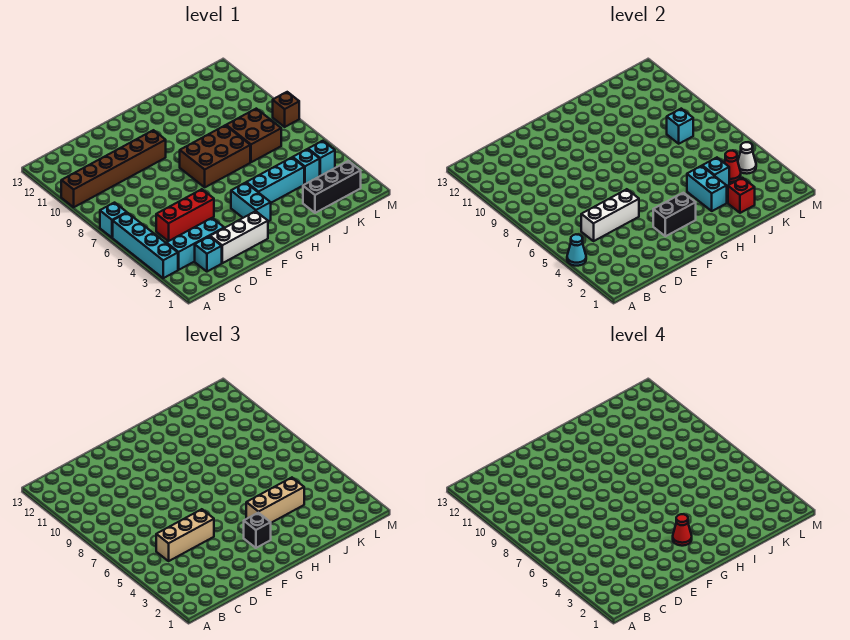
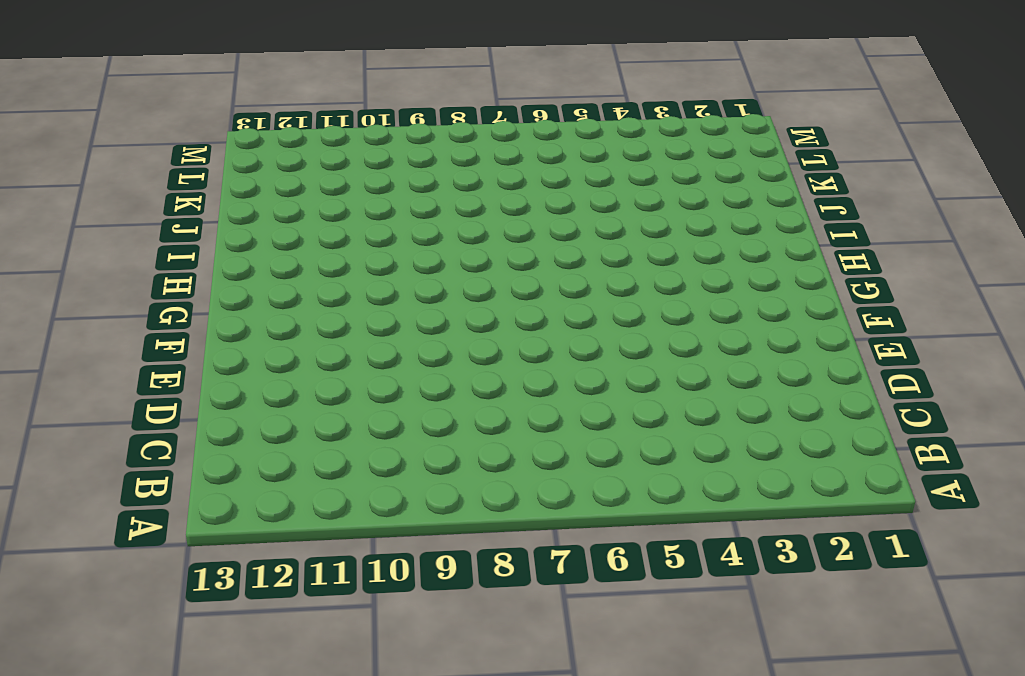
none -> cyan brick A3:A6 level 1
none -> cyan brick A7 level 1
none -> brown brick A10:F10 level 1

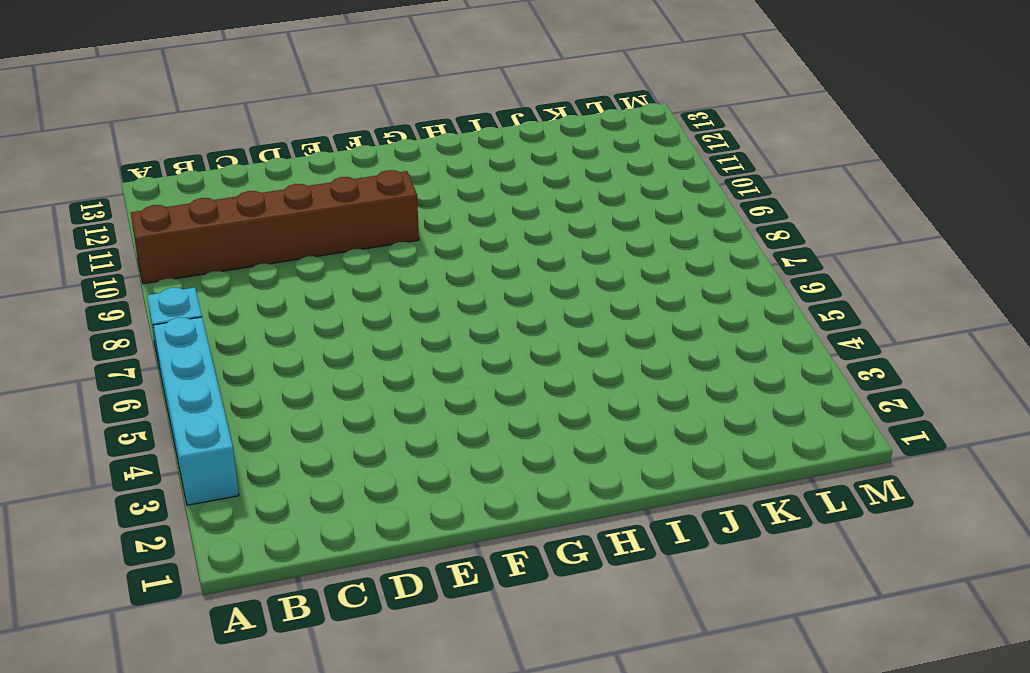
none -> cyan brick B3:D3 level 1
none -> cyan brick C2 level 1
none -> red brick C5:E5 level 1

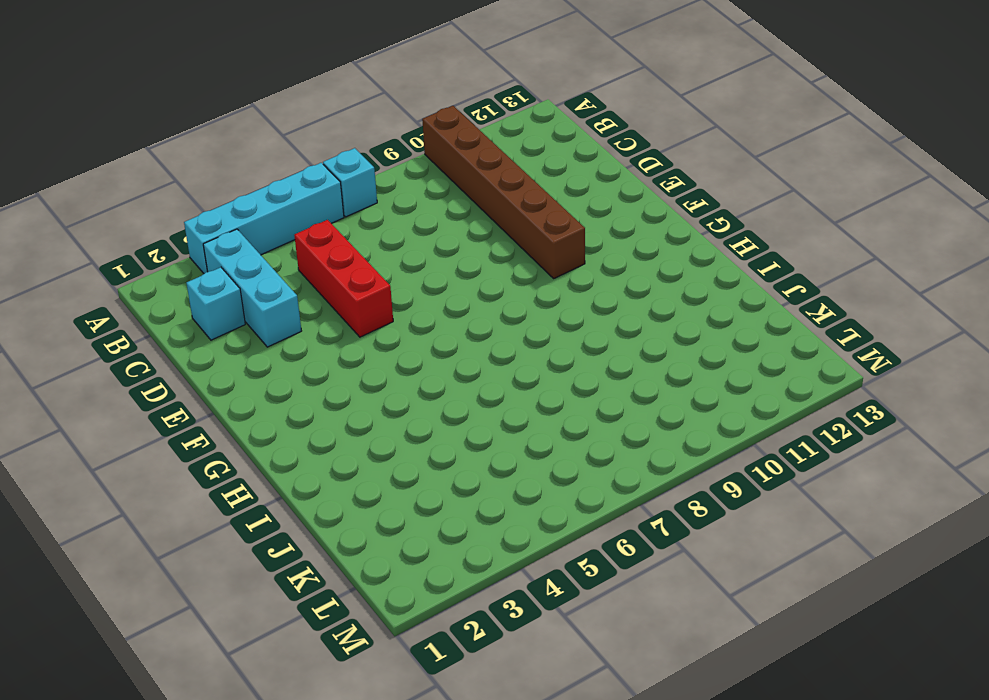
none -> white brick D2:F2 level 1
none -> cyan brick G3:G4 level 1
none -> brown brick G7:I8 level 1

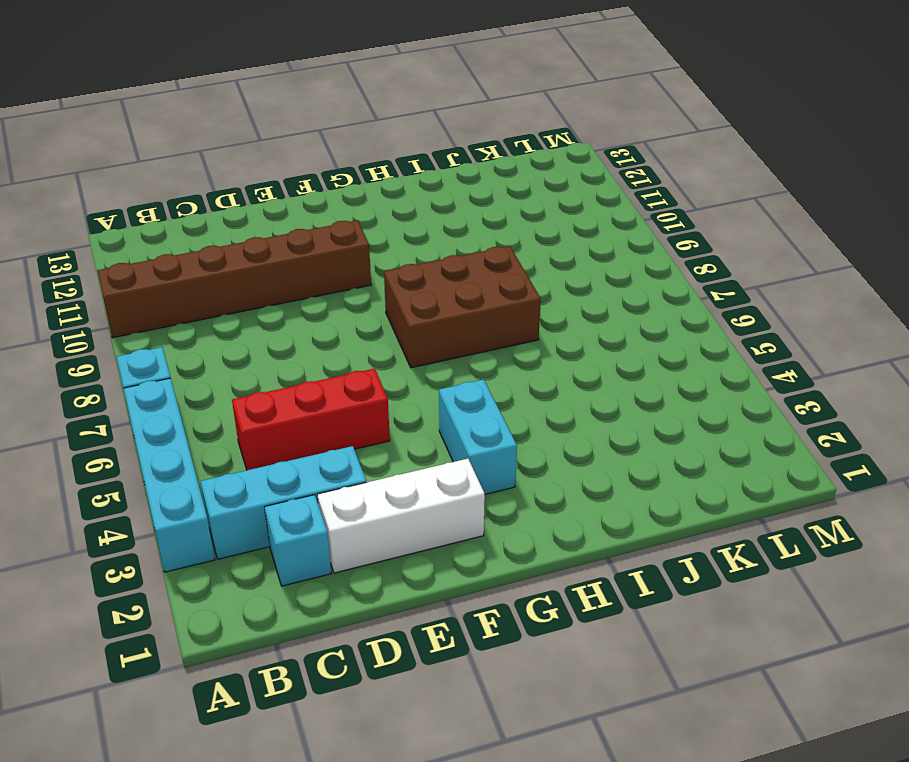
none -> cyan brick H4:J4 level 1
none -> black brick J2:L2 level 1
none -> brown brick J7:K8 level 1

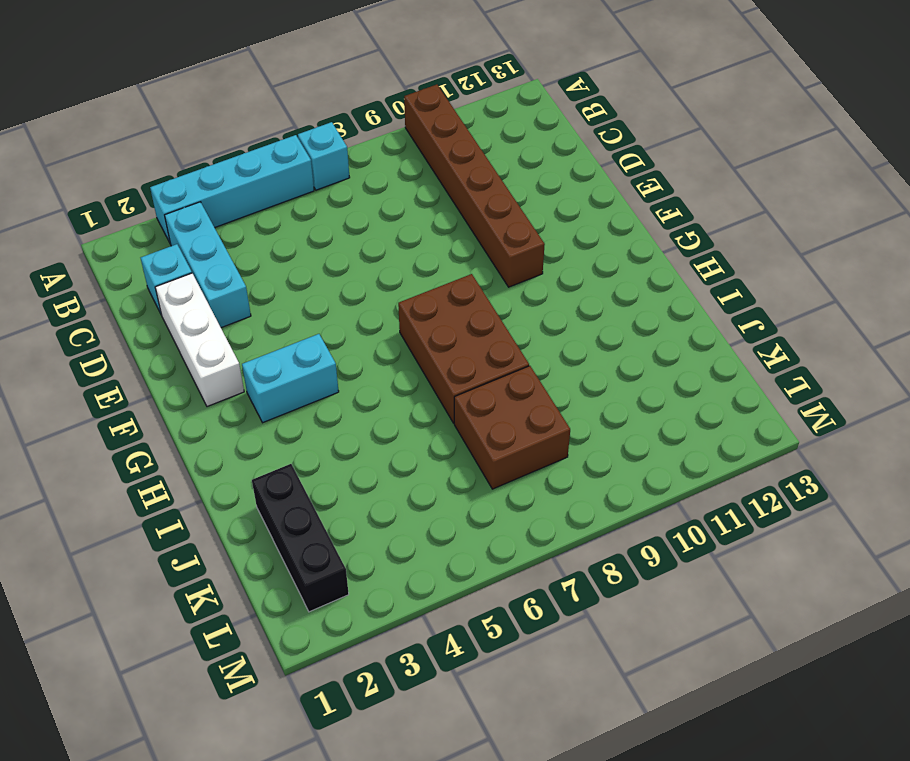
none -> red brick C5:E5 level 1
none -> cyan brick H4:J4 level 1
none -> cyan brick K4 level 1

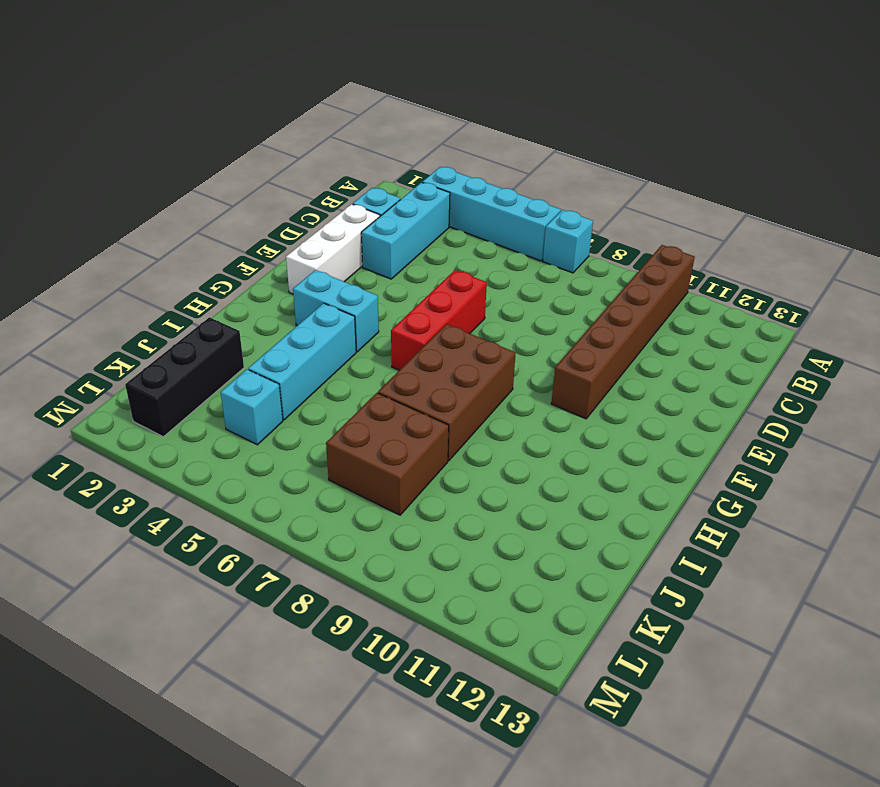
red brick E6:G6 level 1 -> red brick C5:E5 level 1
none -> cyan brick L4 level 1
none -> brown brick M8 level 1
none -> cyan cone A4 level 2

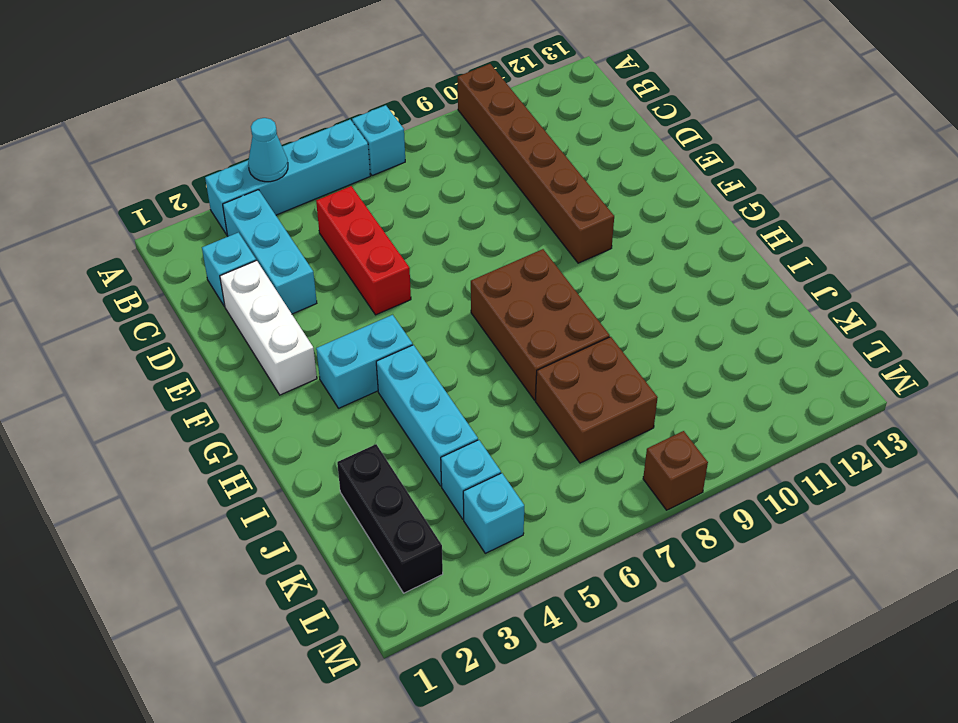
none -> white brick C5:E5 level 2
none -> black brick F3:G3 level 2
none -> cyan brick I3:I4 level 2

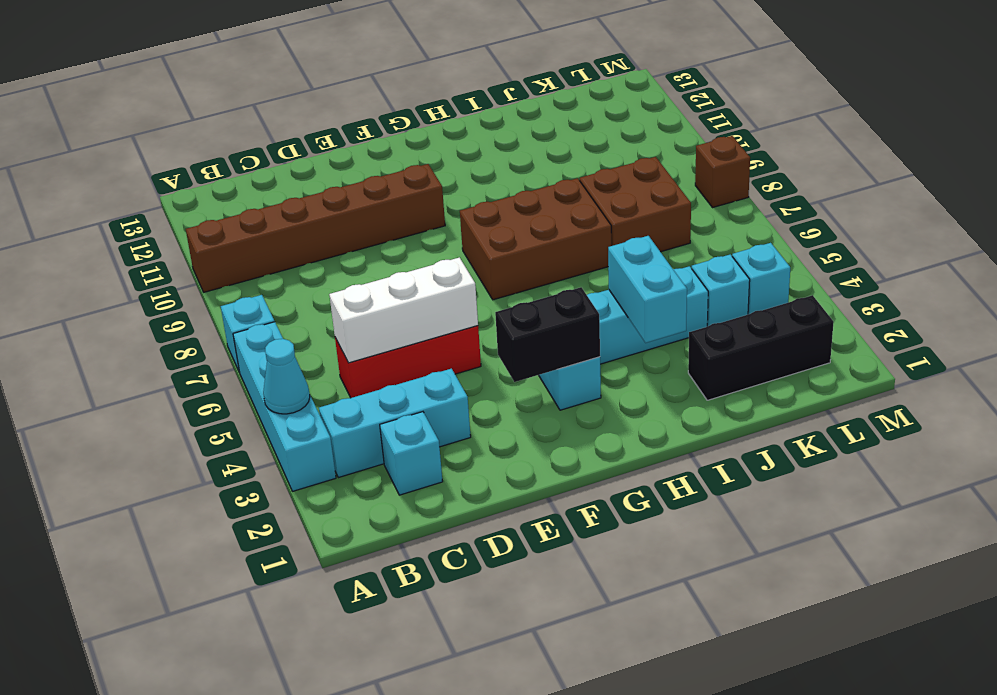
none -> white brick D2:F2 level 1
none -> red brick J2 level 2
none -> cyan brick J4 level 2

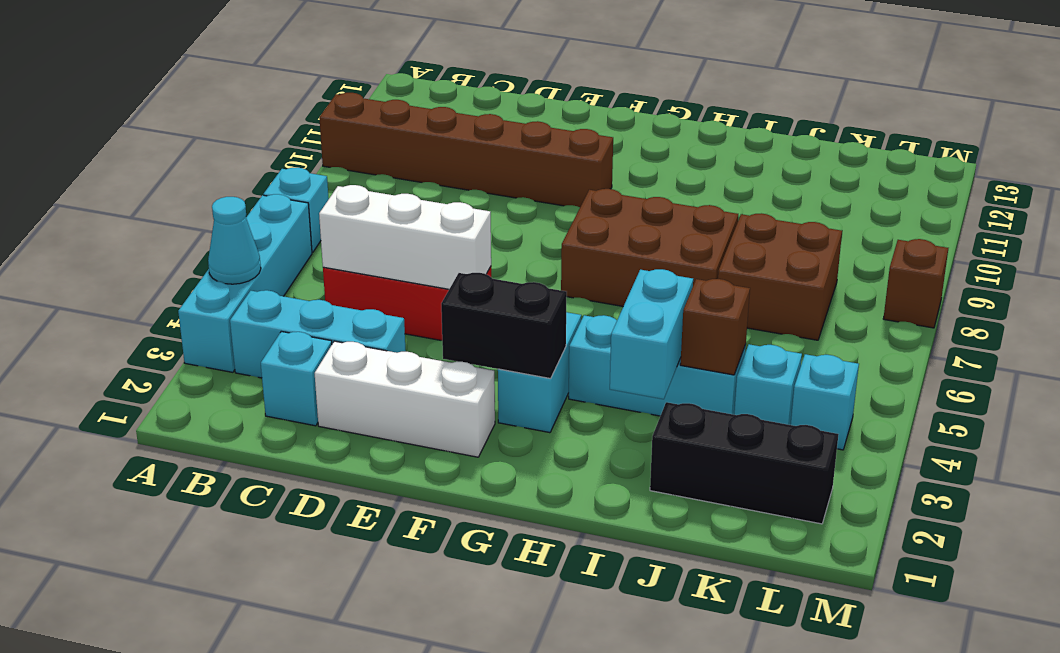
brown brick J4 level 2 -> cyan brick J4 level 2
none -> red brick J2 level 2
none -> red cone K4 level 2
none -> cyan brick K8 level 2

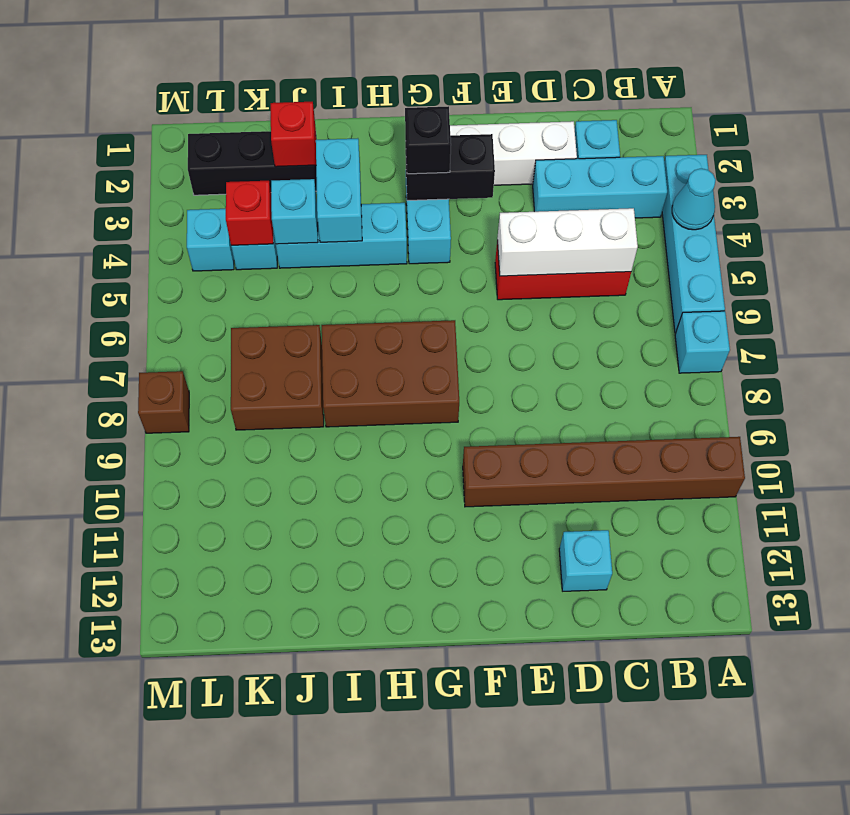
cyan brick D12 level 1 -> cyan brick K8 level 2
red brick K4 level 2 -> red cone K4 level 2
none -> white cone L4 level 2
none -> tan brick C5:E5 level 3
none -> tan brick H4:J4 level 3

